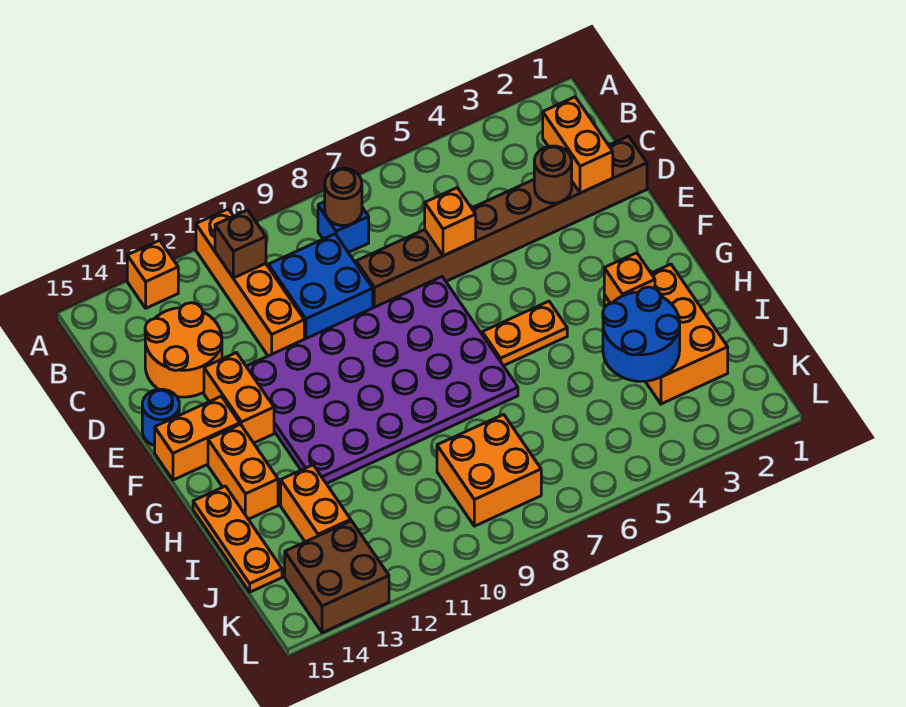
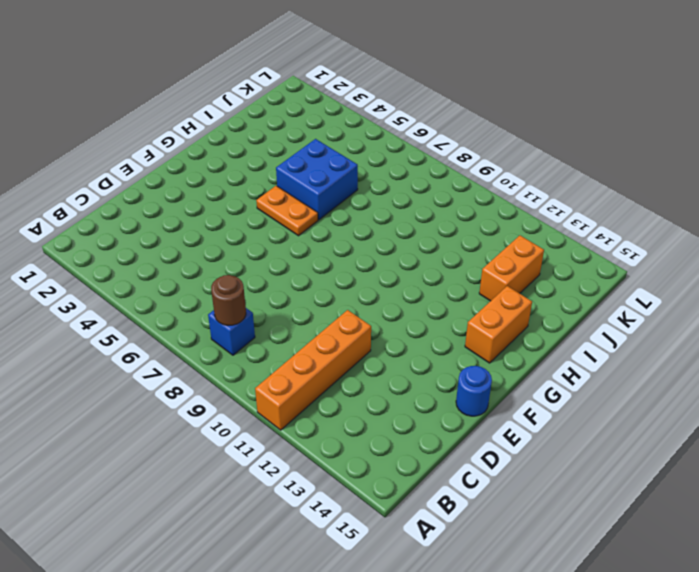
blue brick H5:I6 level 1 -> blue brick C9:D10 level 1
none -> orange brick A13 level 1
none -> orange round brick C13:D14 level 1
none -> brown brick D1:D8 level 1

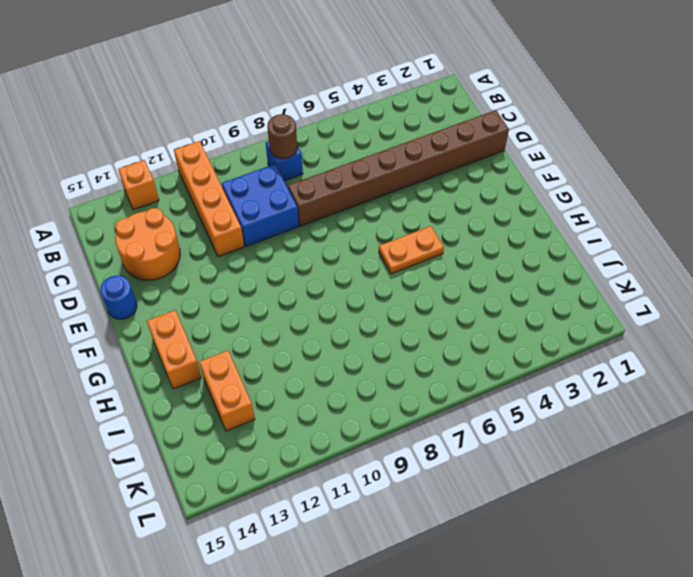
none -> purple plate E7:H12 level 1
none -> orange brick E13:F13 level 1
none -> orange brick F14:F15 level 1

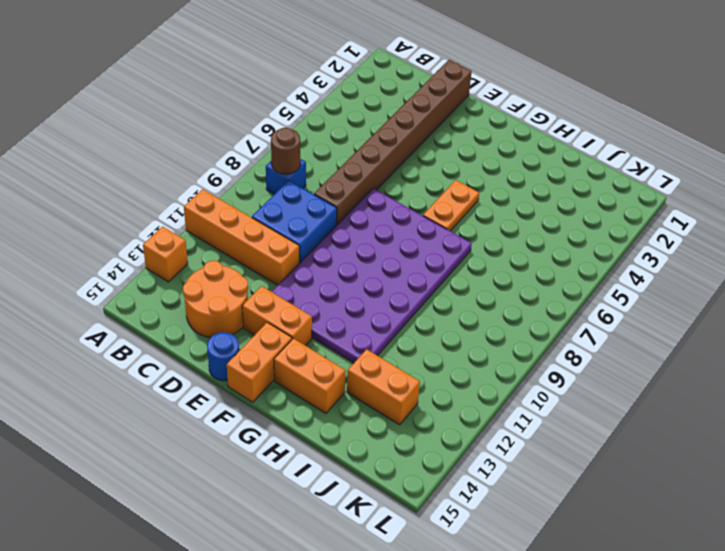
none -> orange brick H2:J3 level 1
none -> orange plate H15:J15 level 1
none -> orange brick J8:K9 level 1

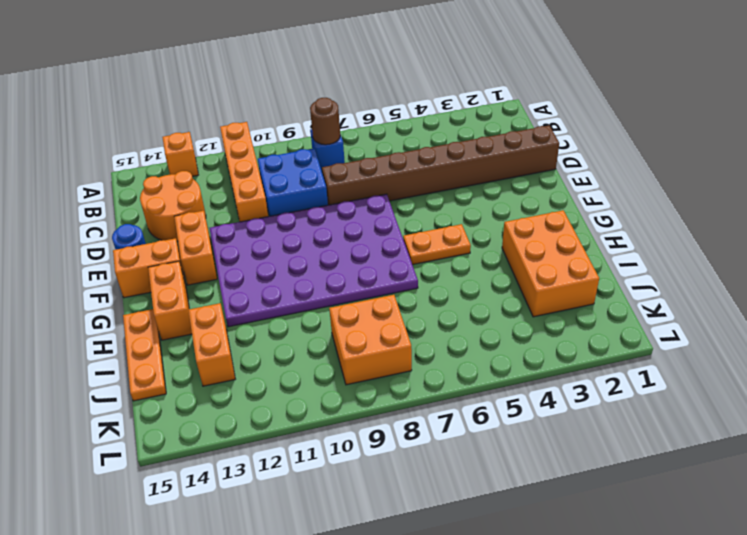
none -> brown brick K13:L14 level 1
none -> brown brick B11 level 2
none -> orange brick C2:D2 level 2

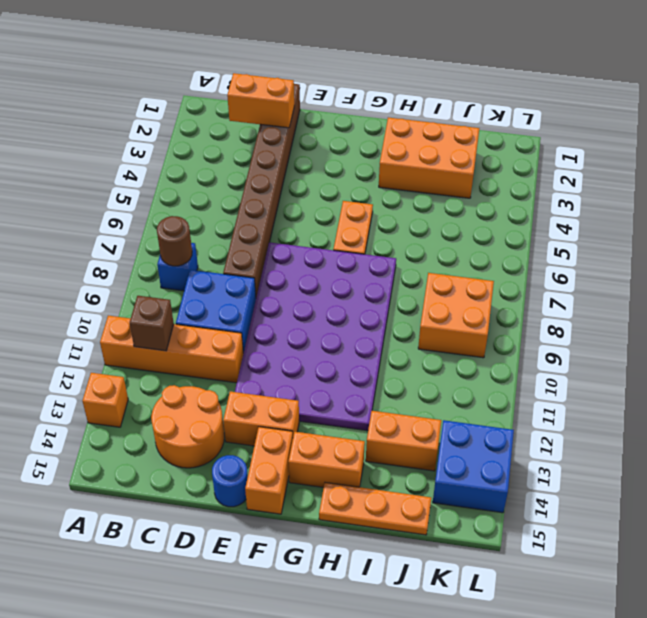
blue brick K13:L14 level 1 -> brown brick K13:L14 level 1
none -> brown round brick D3 level 2
none -> orange brick D6 level 2
none -> orange brick H3 level 2

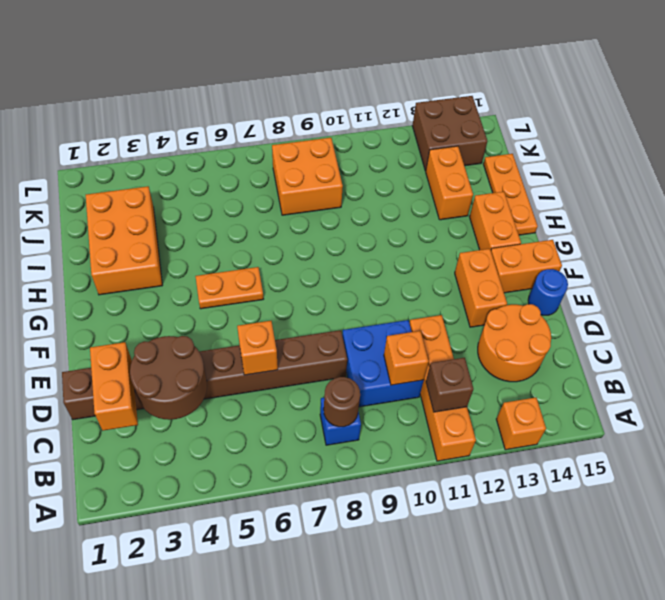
brown round brick C3:D4 level 2 -> brown round brick D3 level 2
orange brick C10 level 2 -> orange brick H3 level 2
none -> purple plate E7:H12 level 1
none -> blue round brick I3:J4 level 2

